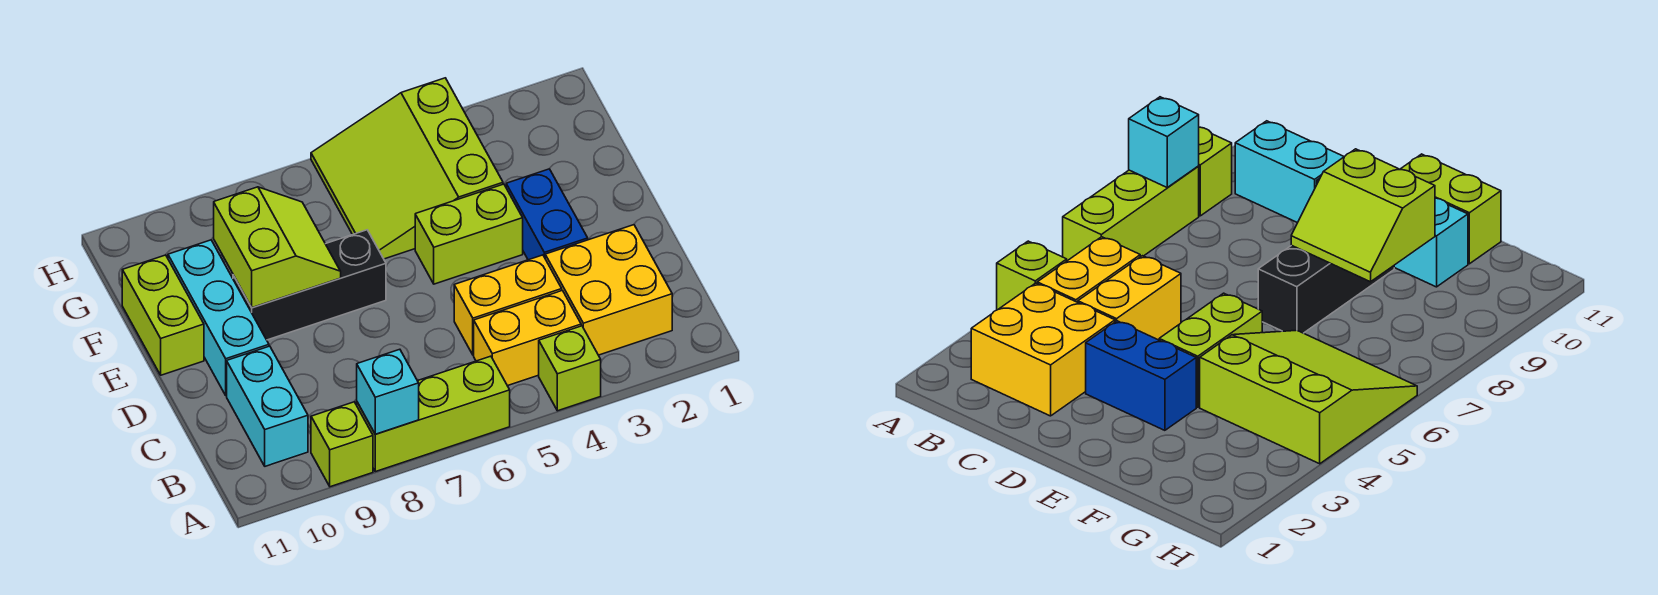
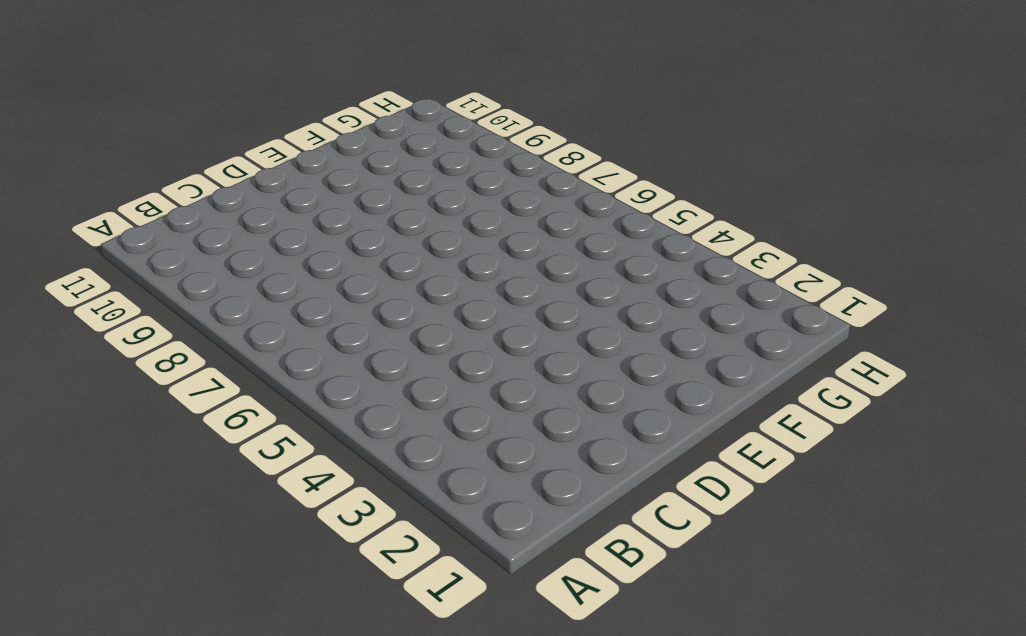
none -> lime brick A4 level 1
none -> lime brick A6:A8 level 1
none -> lime brick A9 level 1

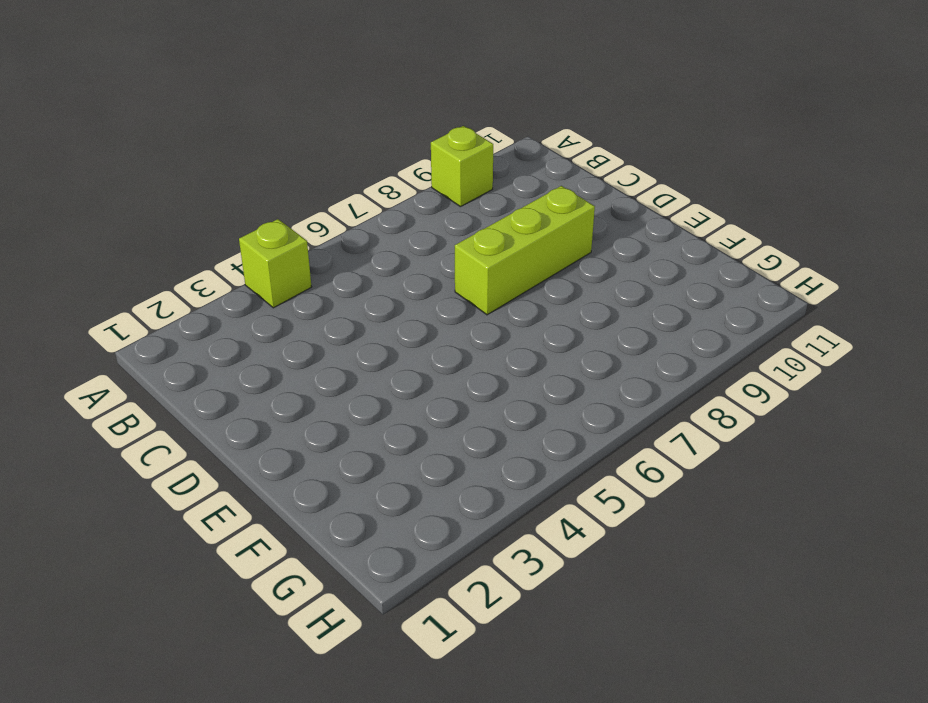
lime brick D7:D9 level 1 -> lime brick A6:A8 level 1
none -> yellow brick B2:C3 level 1
none -> yellow brick B4:B5 level 1
none -> cyan brick B10:C10 level 1

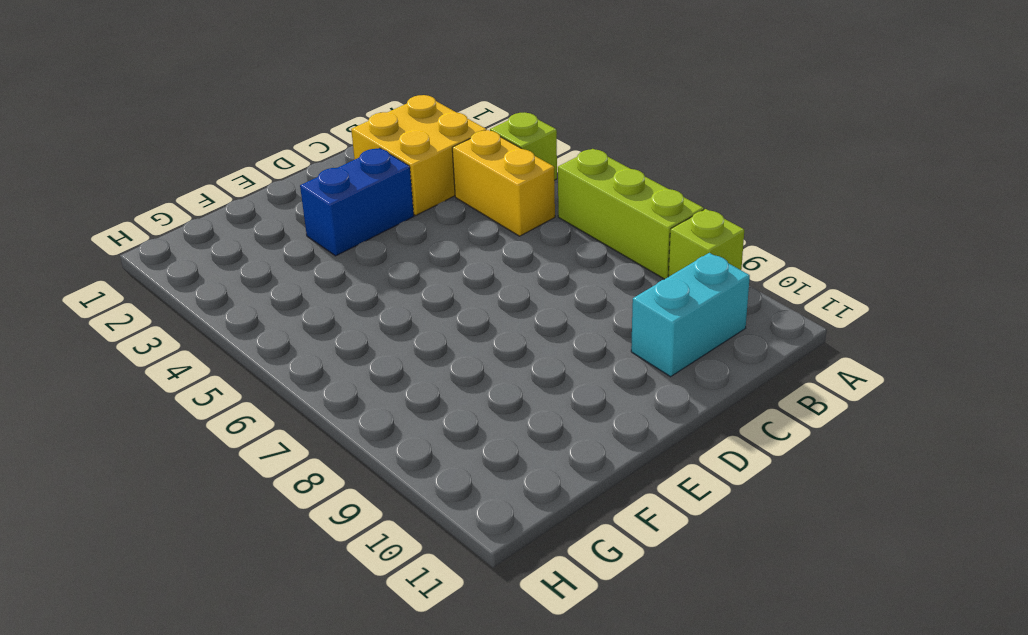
none -> yellow brick C4:C5 level 1
none -> cyan brick D10:F10 level 1
none -> lime brick E4:E5 level 1

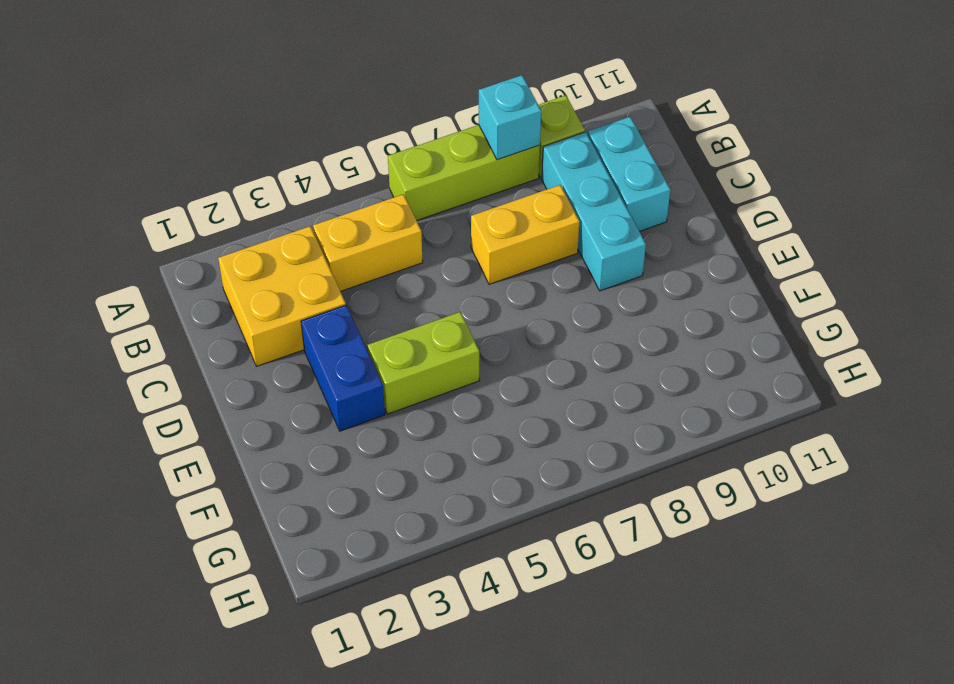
cyan brick B9:D9 level 1 -> cyan brick D10:F10 level 1
yellow brick C7:C8 level 1 -> yellow brick C4:C5 level 1
none -> lime brick A4 level 1
none -> black brick E7:E9 level 1
none -> lime brick E11:F11 level 1

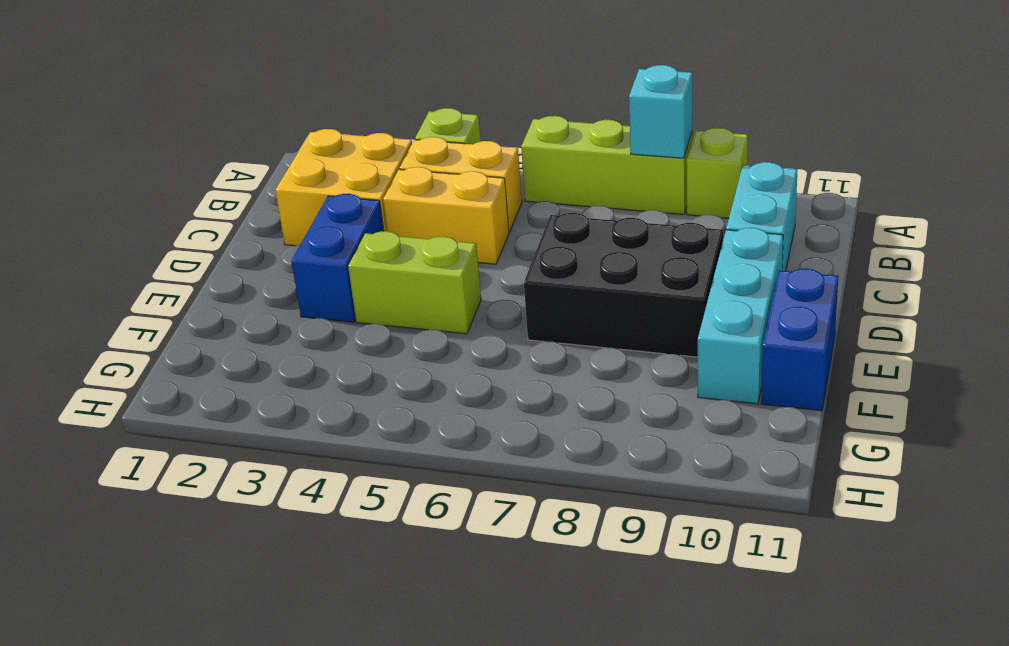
black brick D7:E9 level 1 -> black brick E7:E9 level 1
blue brick E11:F11 level 1 -> lime brick E11:F11 level 1
none -> lime slope F4:H6 level 1 top 4
none -> lime slope E8:F9 level 2 top 9

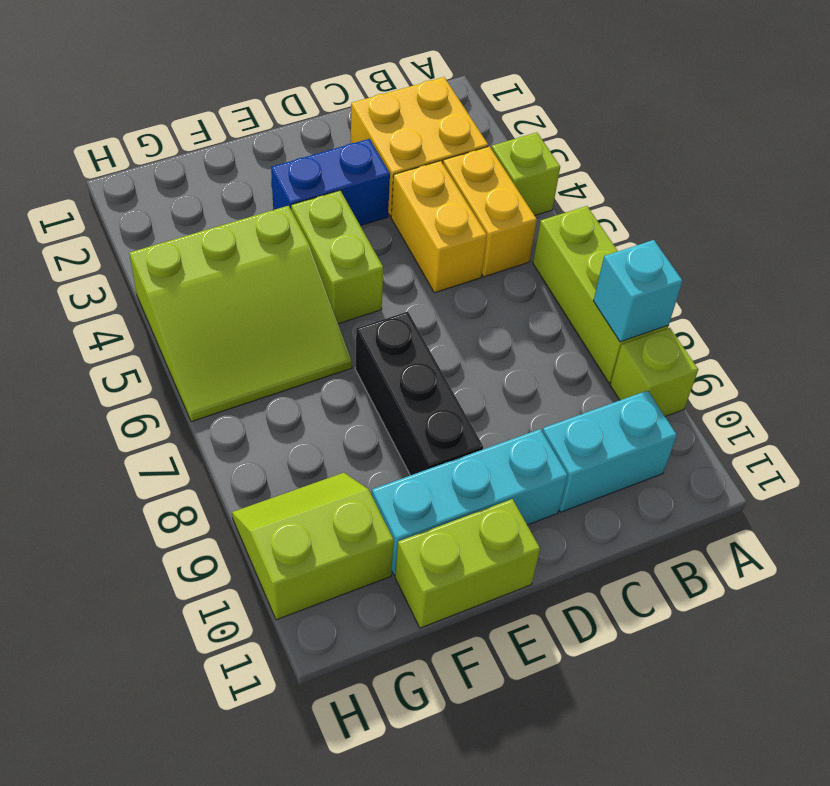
lime slope G9:H10 level 1 top 10 -> lime slope E8:F9 level 2 top 9

